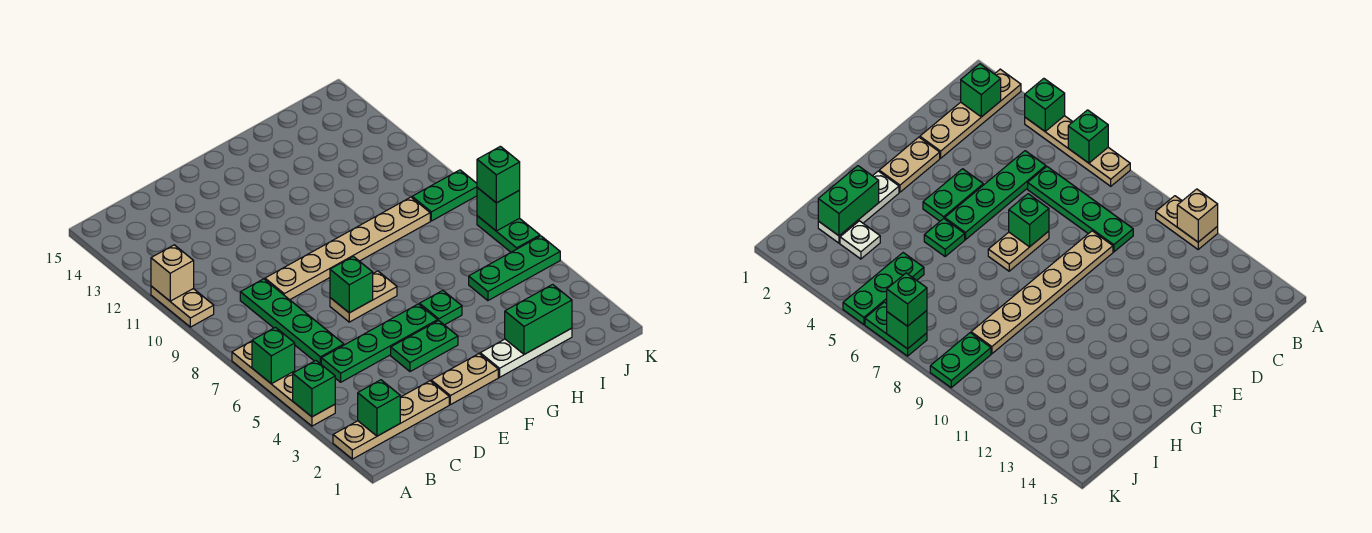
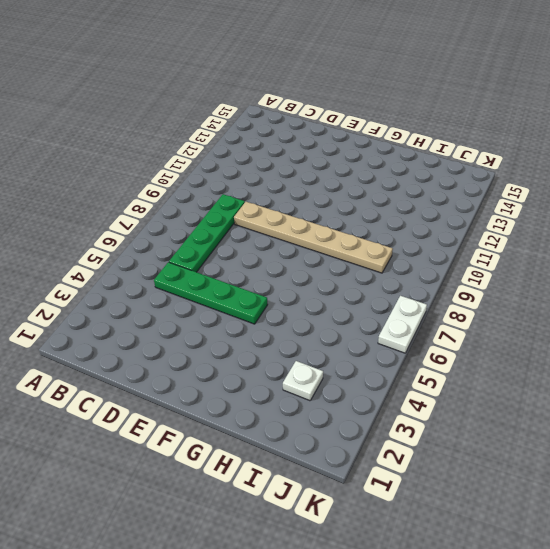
white plate K6:K7 level 1 -> green plate K6:K7 level 1
none -> tan plate A2:D2 level 1
none -> tan plate A4:A7 level 1
none -> tan plate A10:A11 level 1

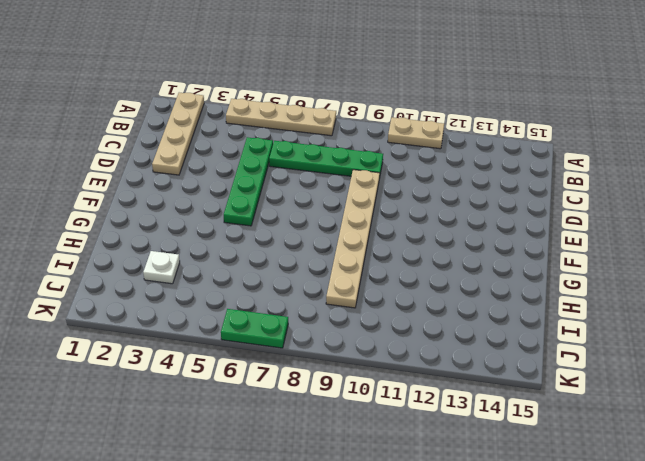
none -> tan plate E2:F2 level 1
none -> green plate E4:F4 level 1
none -> tan plate E7:F7 level 1

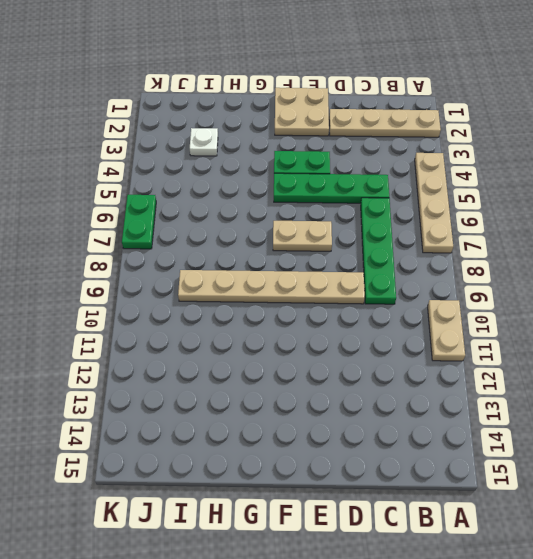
tan plate E1:F2 level 1 -> tan plate E2:F2 level 1
none -> white plate G2:I2 level 1
none -> green plate G5 level 1
none -> green plate I5:K5 level 1

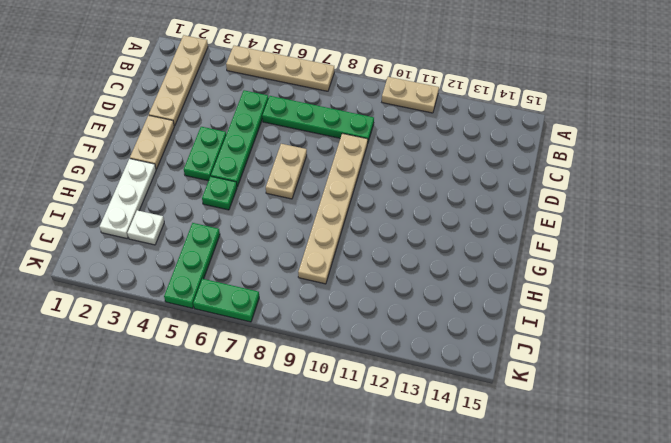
none -> green plate J9:K9 level 1
none -> green brick A4 level 2
none -> green brick A6 level 2

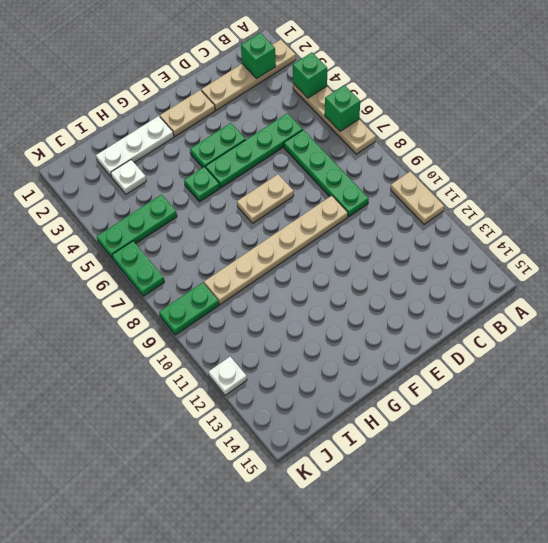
white plate K12 level 1 -> none
none -> tan brick A11 level 2
none -> green brick E7 level 2
none -> green brick H2:I2 level 2

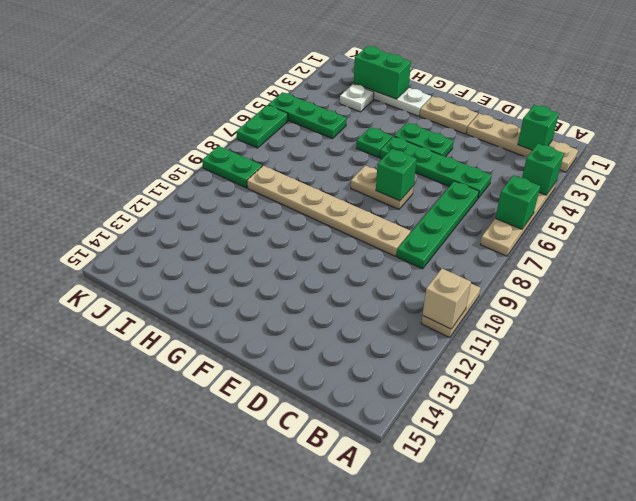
none -> green brick K7 level 2
none -> green brick K7 level 3

